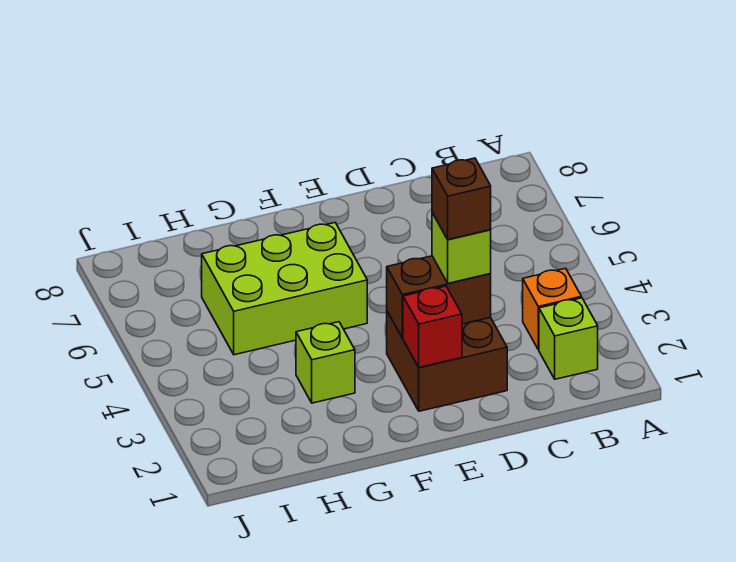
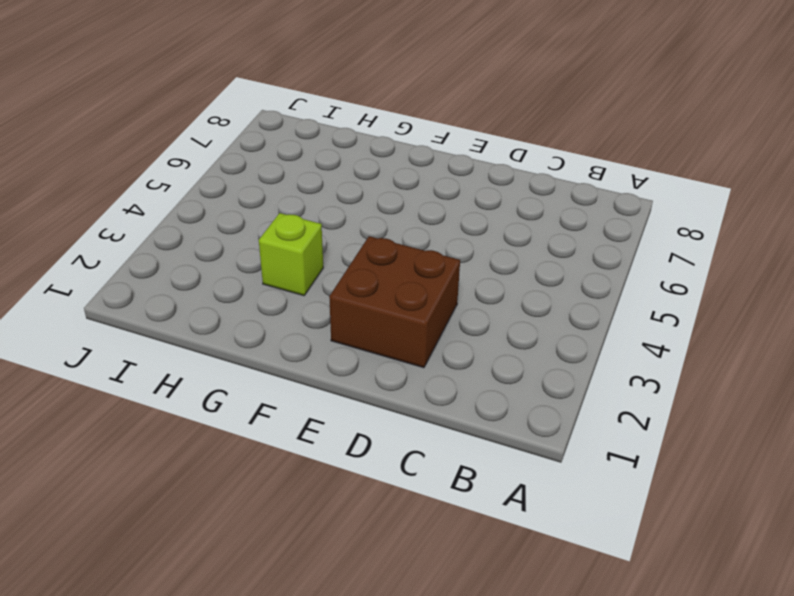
none -> lime brick B2 level 1
none -> orange brick B3 level 1

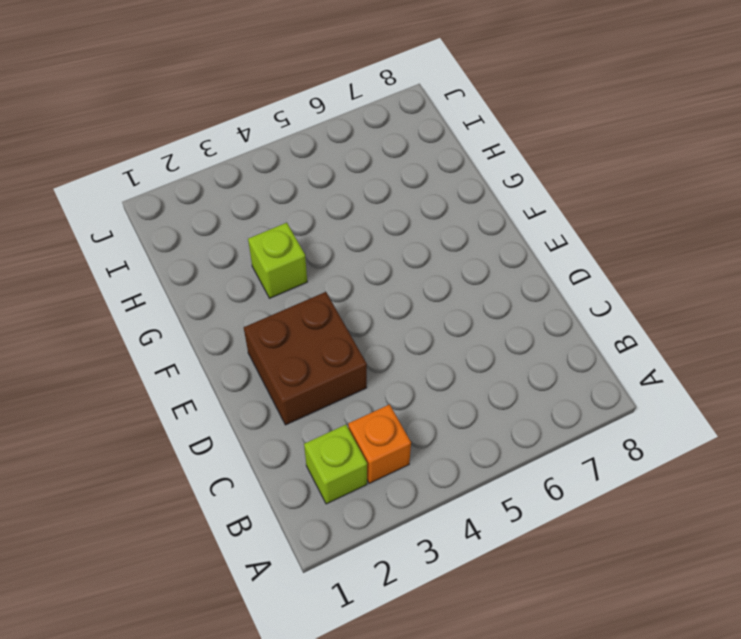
none -> lime brick F5:H6 level 1
none -> brown brick D3:E3 level 2

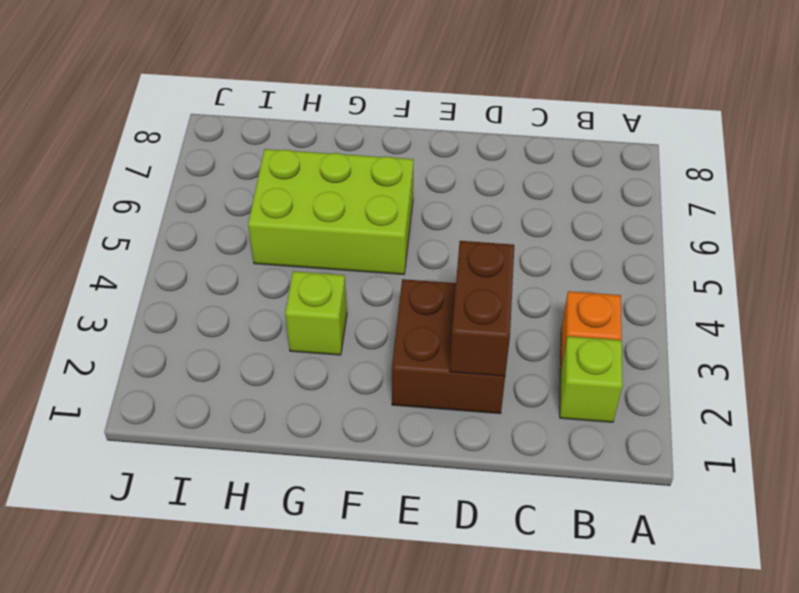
brown brick D2:D3 level 2 -> brown brick D3:E3 level 2
none -> red brick E2 level 2
none -> lime brick D3 level 3

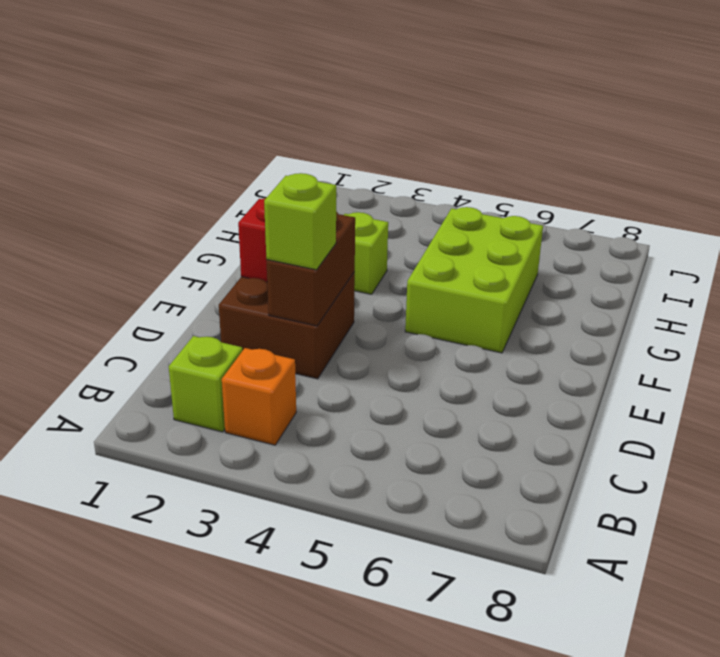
none -> brown brick D3 level 4

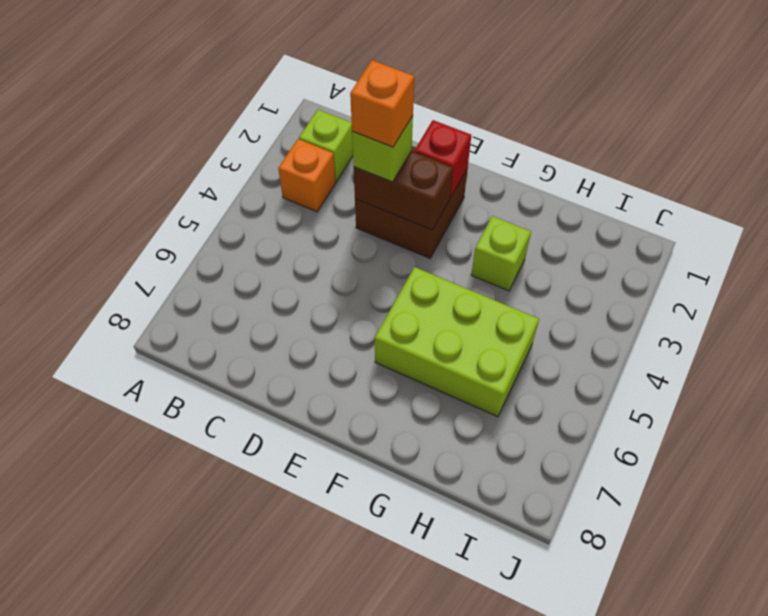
orange brick D3 level 4 -> brown brick D3 level 4

